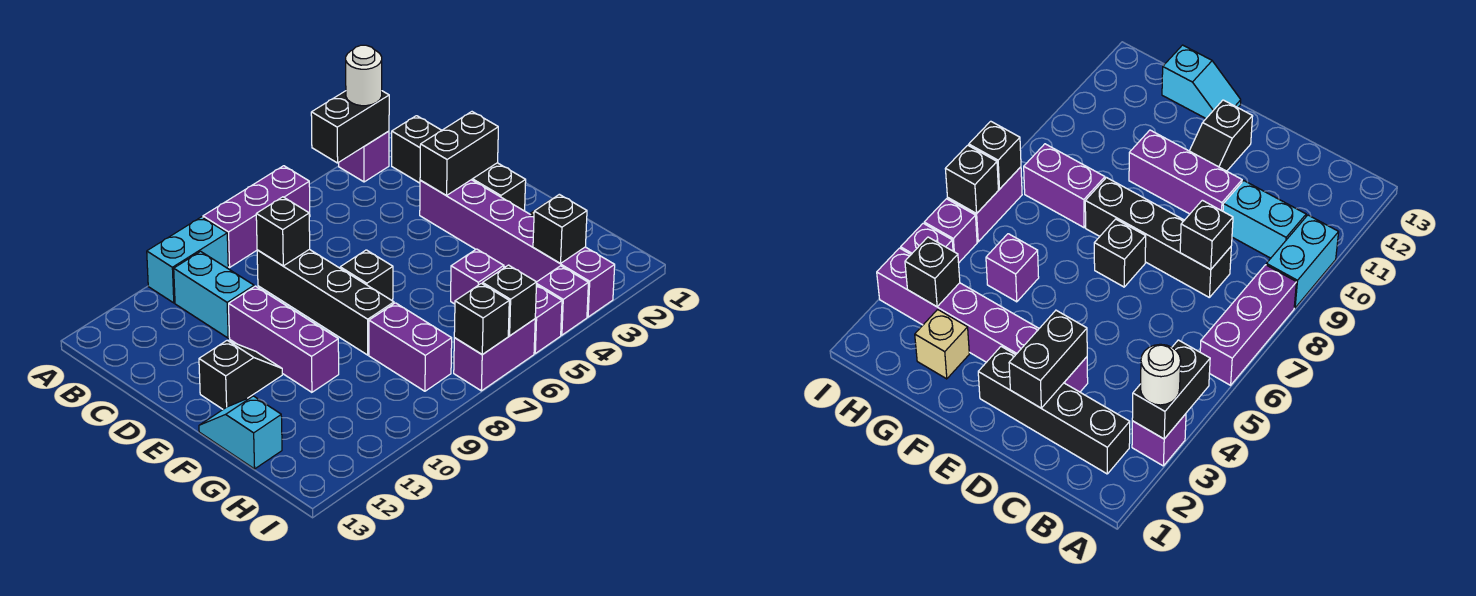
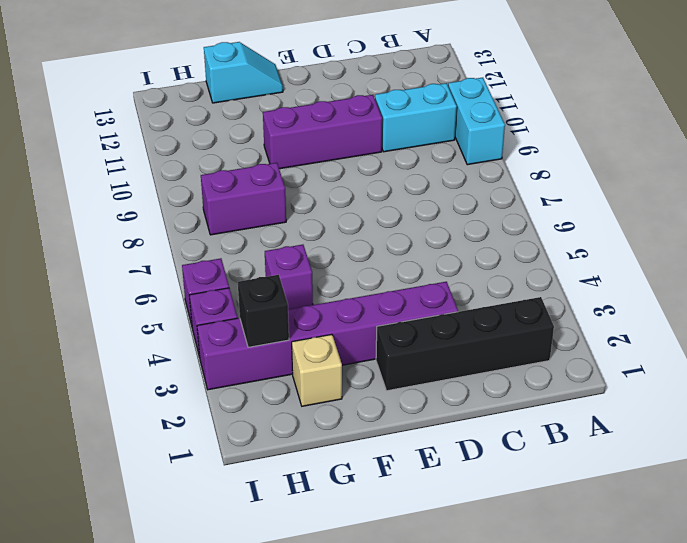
none -> purple brick A3 level 1
none -> purple brick A6:A8 level 1
none -> black brick C8:F8 level 1

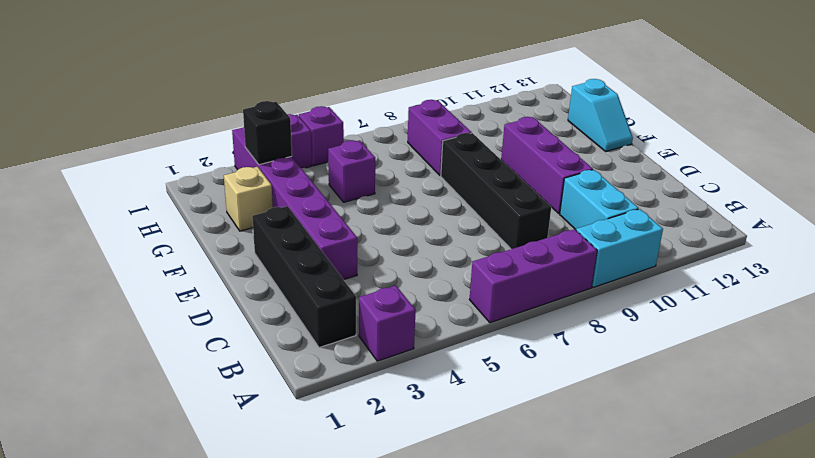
none -> black brick E7 level 1
none -> black slope E11:E12 level 1 top 12
none -> purple brick I6:I7 level 1

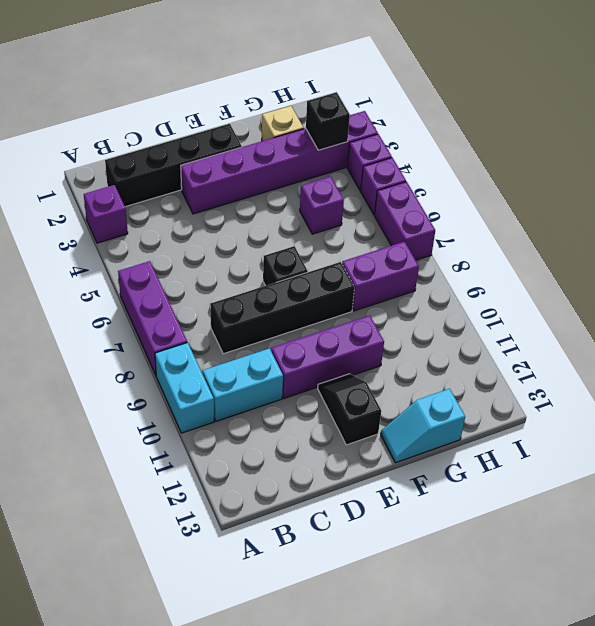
none -> black brick A3:A4 level 2
none -> black brick C8 level 2
none -> black brick D2:D3 level 2

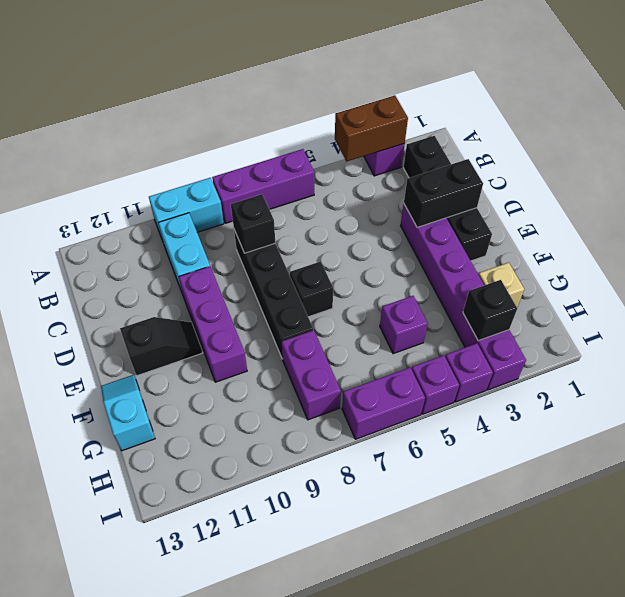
brown brick A3:A4 level 2 -> black brick A3:A4 level 2
none -> black brick I6 level 2
none -> black brick I7 level 2
none -> white round brick A3 level 3

